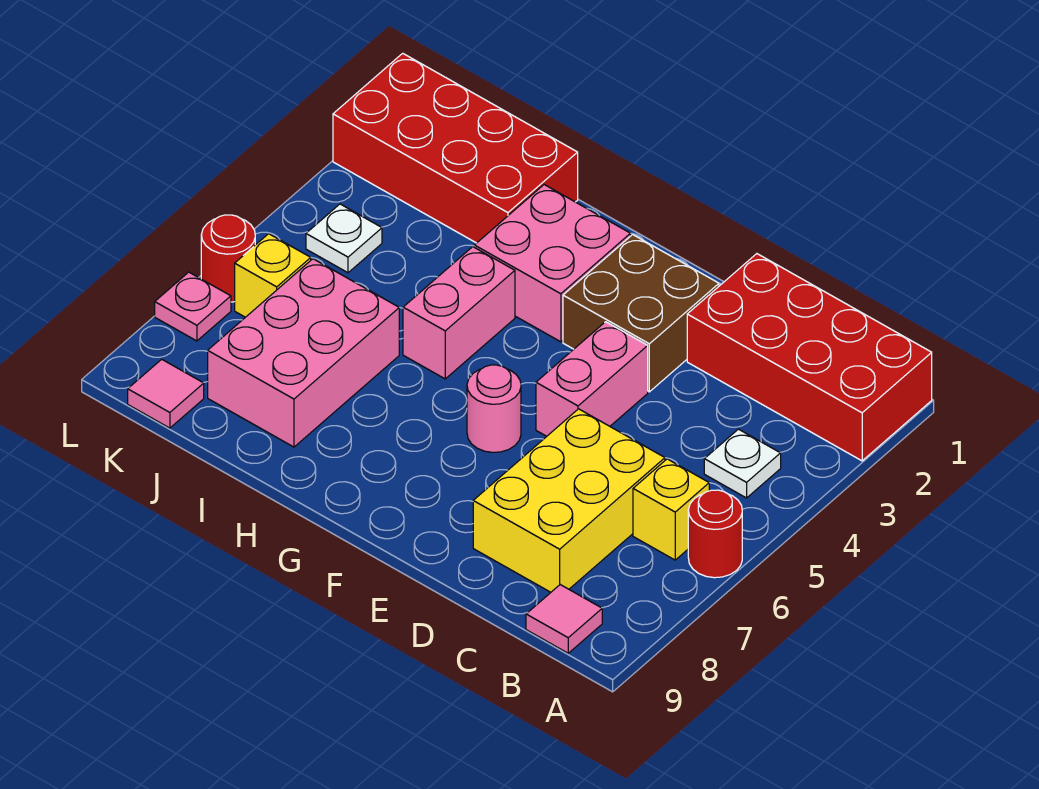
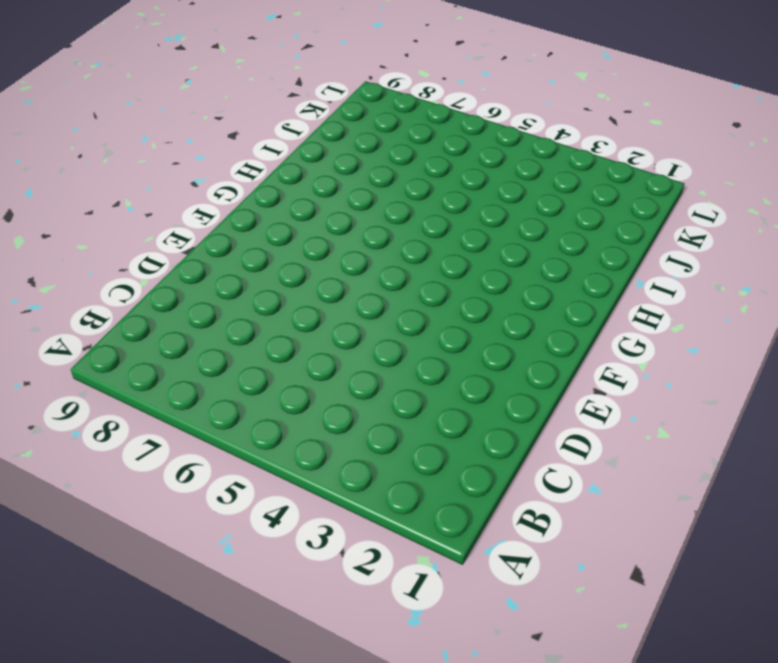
none -> red brick A1:D2 level 1
none -> red round brick A6 level 1
none -> white plate B4 level 1

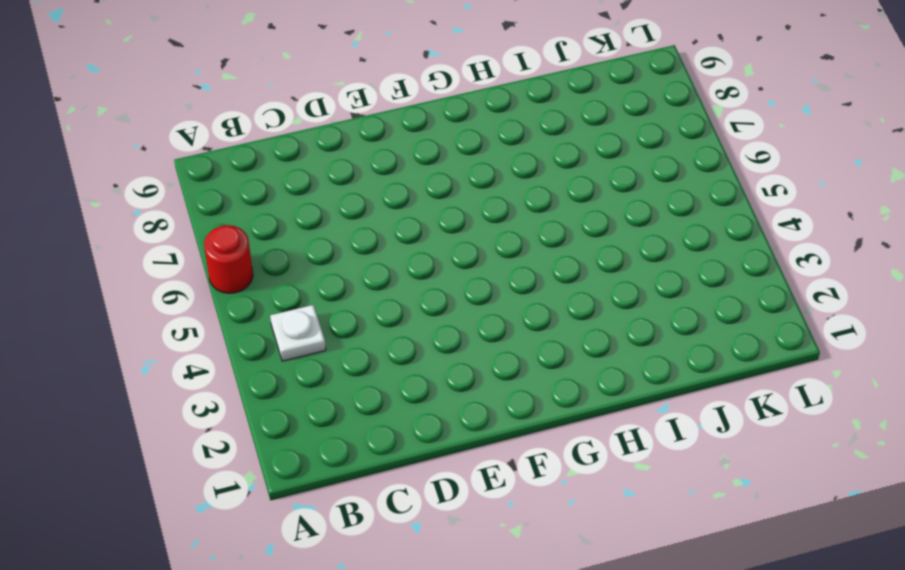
none -> red brick A1:D2 level 1
none -> yellow brick B6 level 1
none -> pink tile B9 level 1

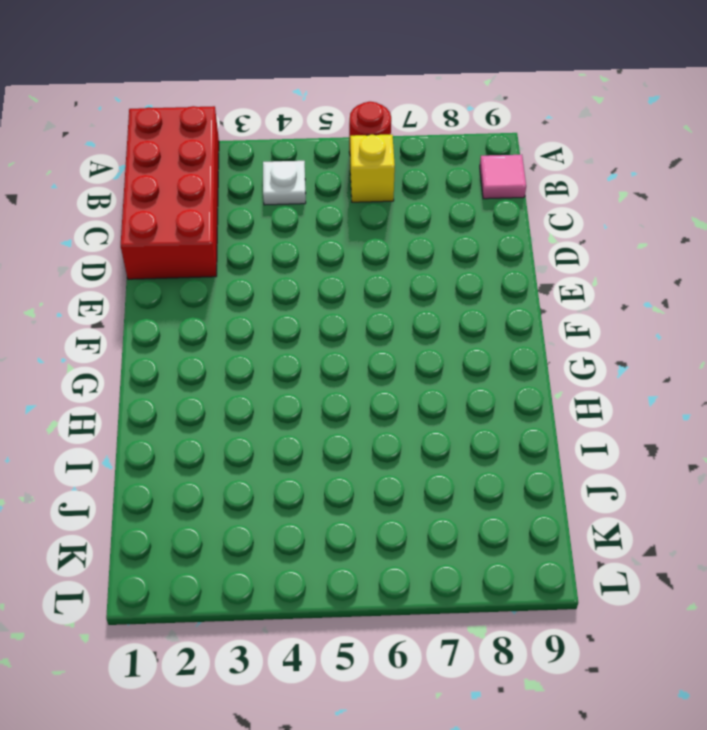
none -> yellow brick C6:D8 level 1
none -> brown brick E2:F3 level 1
none -> pink brick E4:E5 level 1

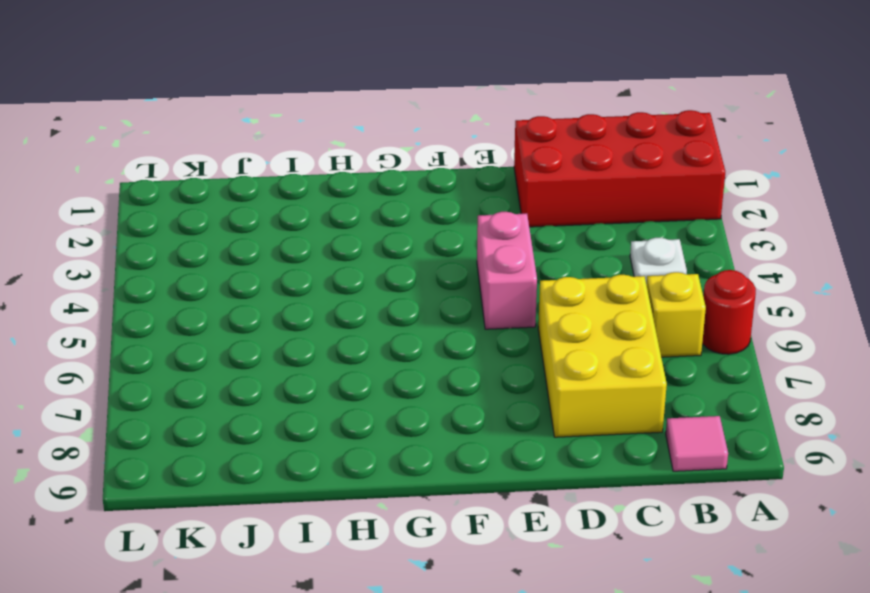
none -> brown brick E2:F3 level 1
none -> pink round brick F6 level 1
none -> pink brick G2:H3 level 1

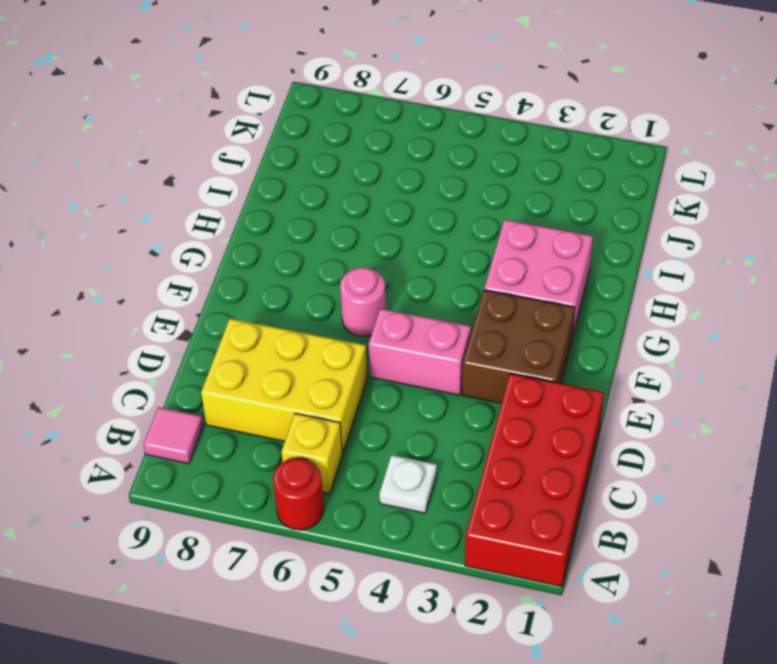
none -> pink brick H4:H5 level 1
none -> red brick I1:L2 level 1
none -> pink brick I6:J8 level 1

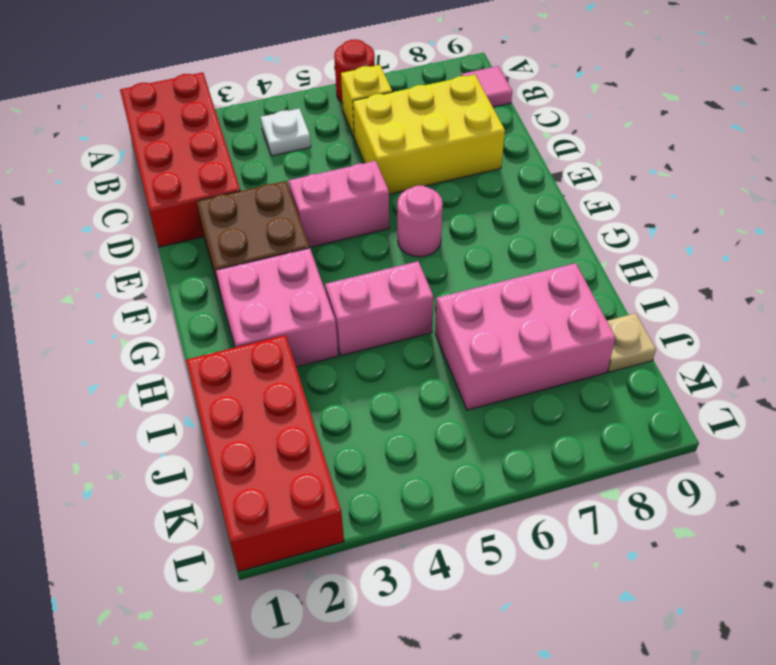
tan plate J9 level 1 -> none
none -> white plate K4 level 1
none -> yellow brick K6 level 1
none -> pink tile K9 level 1

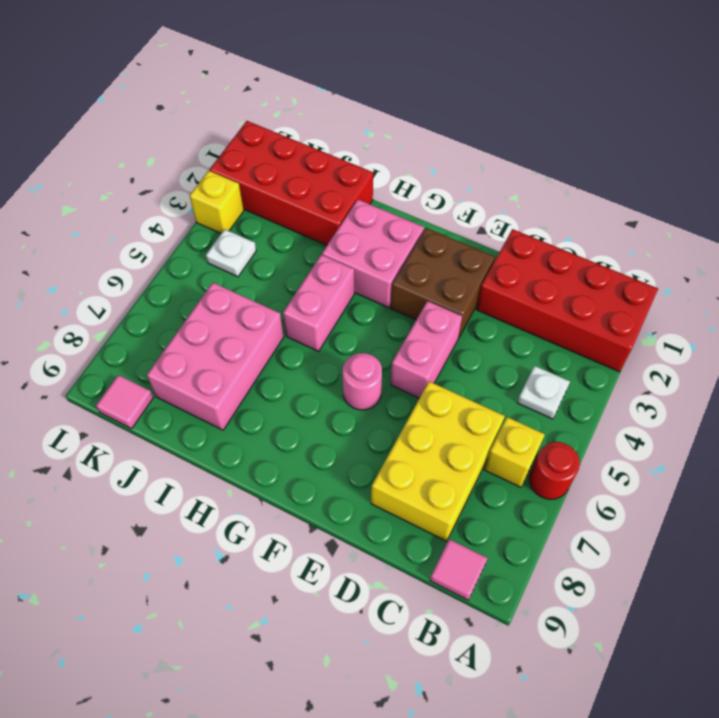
yellow brick L3 level 1 -> yellow brick K6 level 1
none -> red round brick L6 level 1
none -> pink plate L7 level 1

